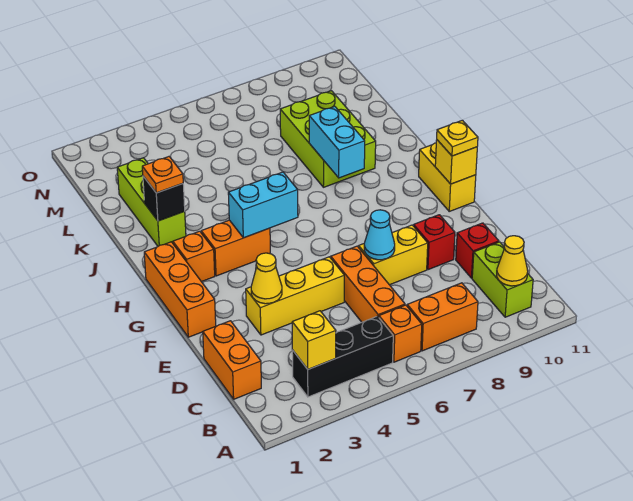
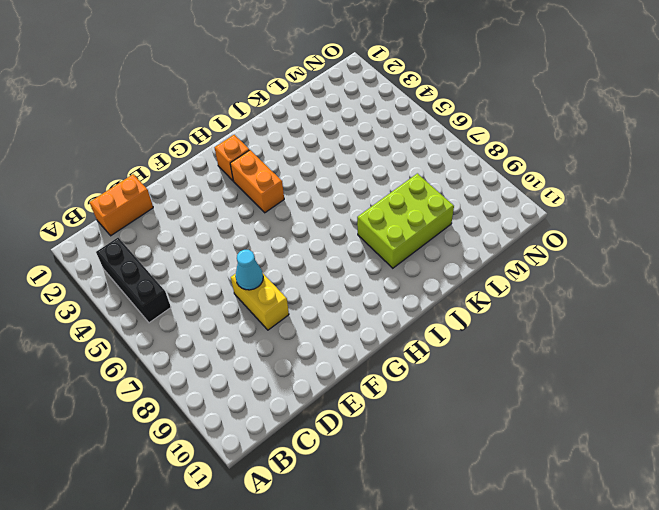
none -> orange brick B6 level 1
none -> orange brick B7:B8 level 1
none -> lime brick B10:C10 level 1

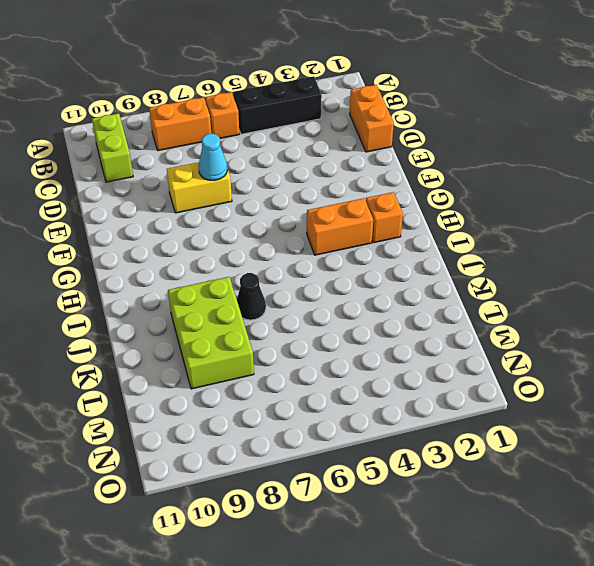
black cone J7 level 1 -> none
none -> orange brick C6:E6 level 1
none -> red brick D10 level 1
none -> yellow brick E3:E5 level 1

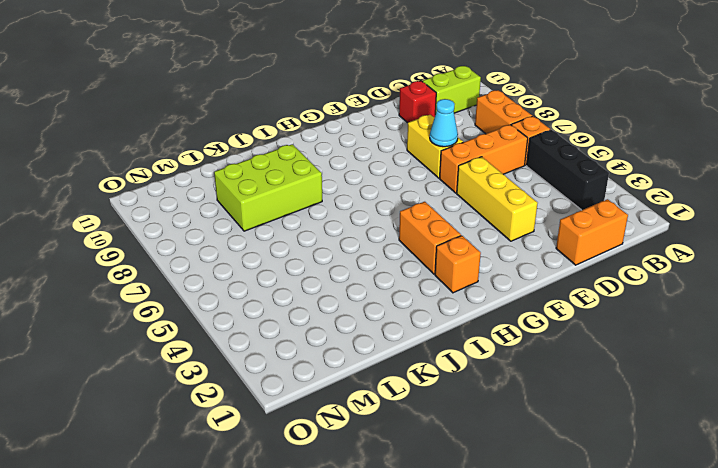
none -> red brick E9 level 1
none -> orange brick F1:H1 level 1
none -> yellow brick G11:H11 level 1

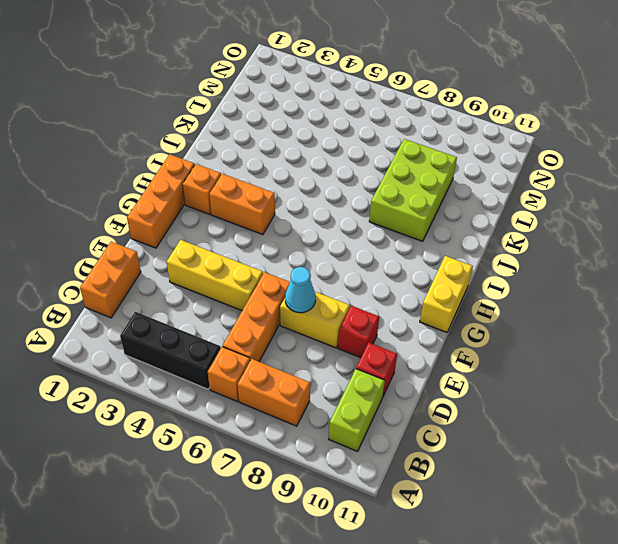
none -> lime brick J2:L2 level 1
none -> yellow brick B3 level 2
none -> yellow cone B10 level 2

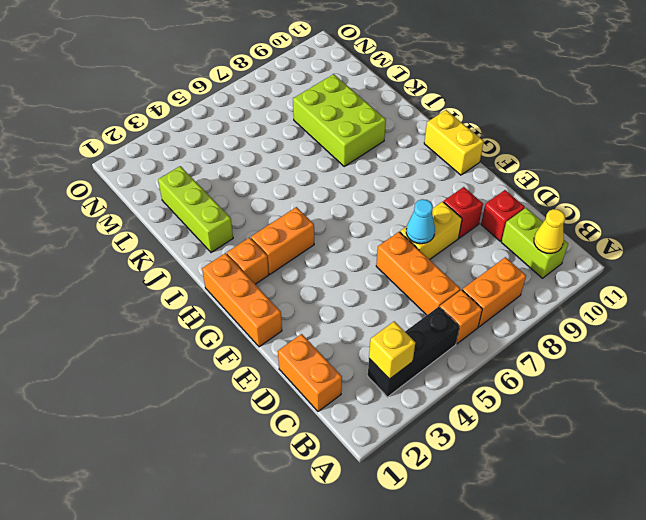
none -> yellow brick E3:E5 level 1
none -> yellow cone E3 level 2
none -> yellow brick G11 level 2

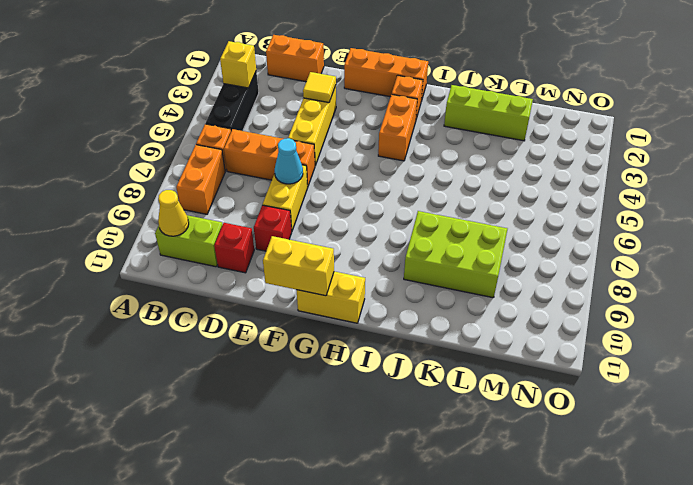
yellow tile E3 level 2 -> yellow cone E3 level 2
yellow brick F11:G11 level 2 -> yellow brick G11 level 2
none -> cyan brick H4:H5 level 2
none -> cyan brick I8:J8 level 2
none -> black brick J2 level 2

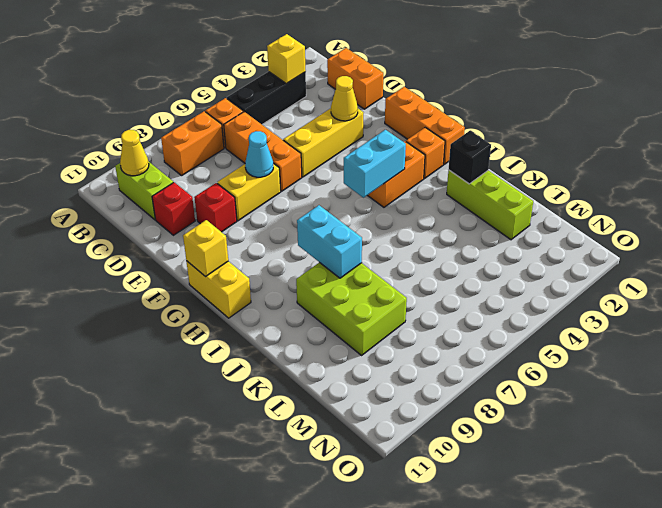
none -> yellow plate G11 level 3
none -> orange plate J2 level 3

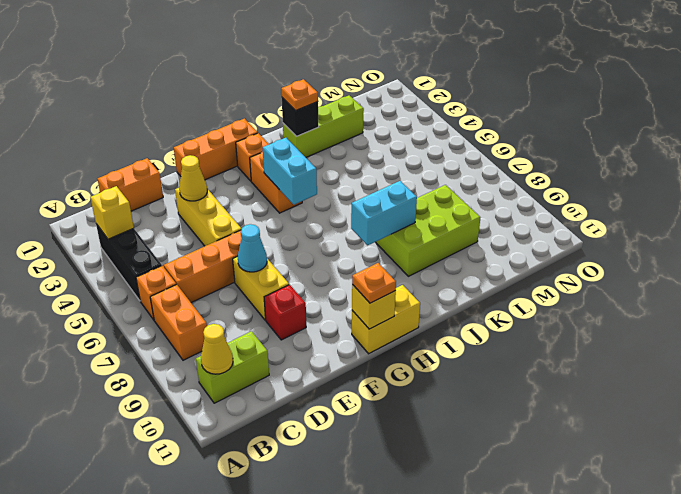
orange plate G11 level 3 -> yellow plate G11 level 3
none -> red brick D10 level 1

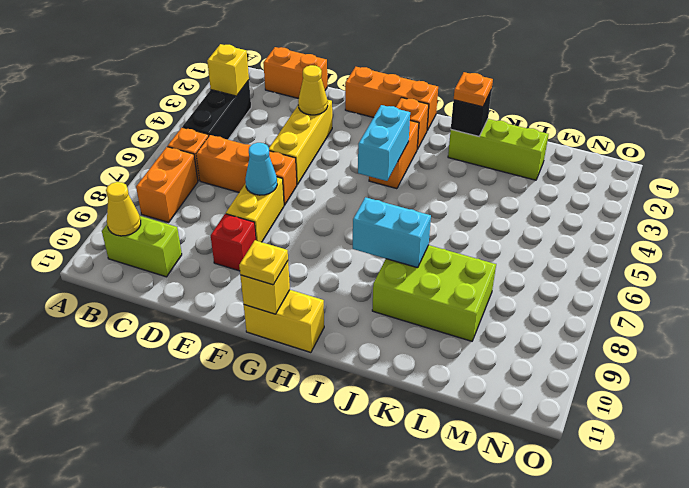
none -> red brick D10 level 1

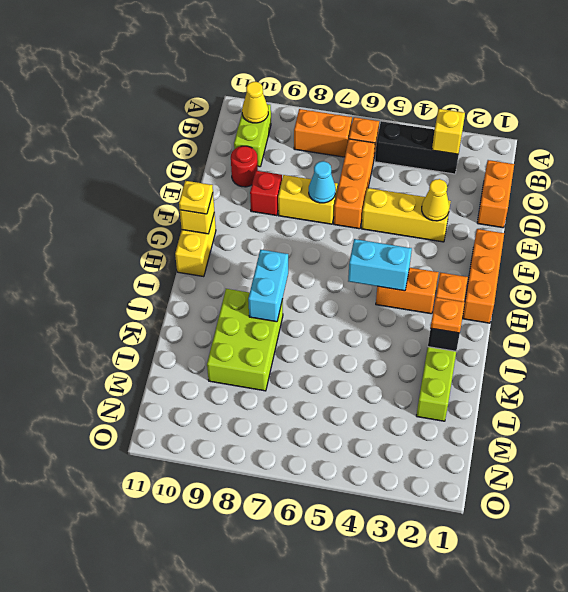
red round brick D10 level 1 -> red brick D10 level 1

